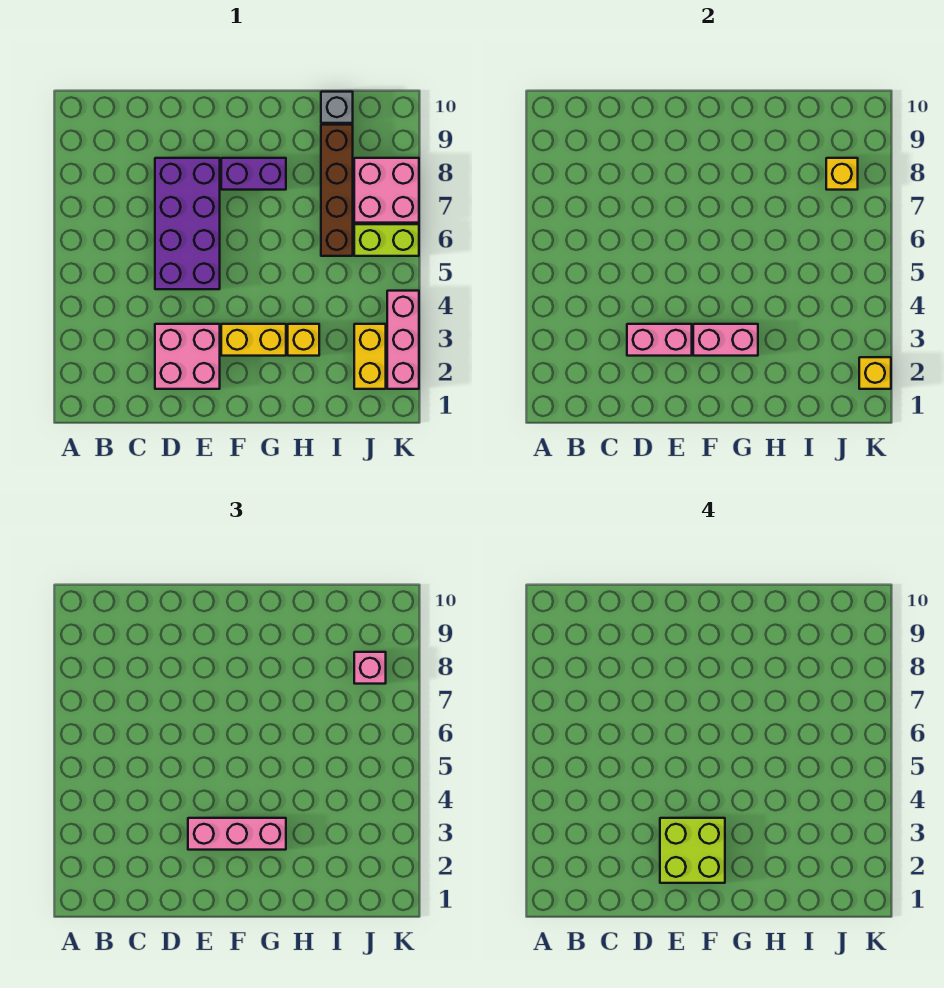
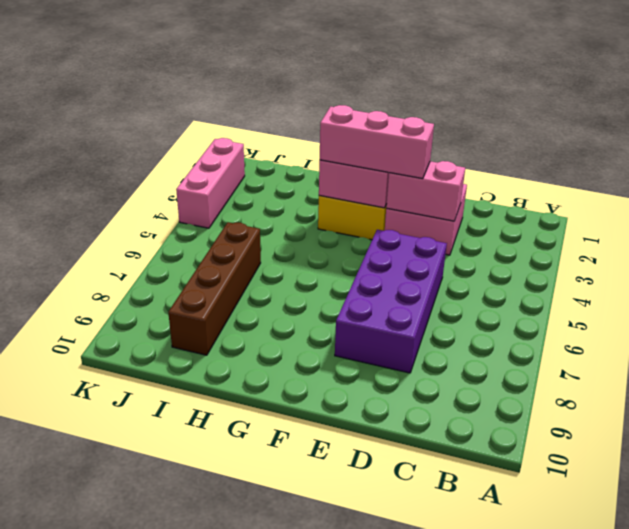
none -> purple brick F8:G8 level 1
none -> yellow brick H3 level 1
none -> grey brick I10 level 1

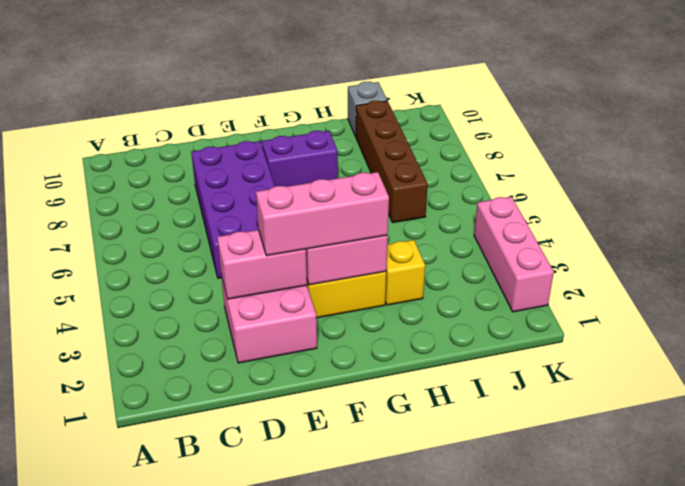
none -> yellow brick J2:J3 level 1
none -> lime brick J6:K6 level 1
none -> pink brick J7:K8 level 1

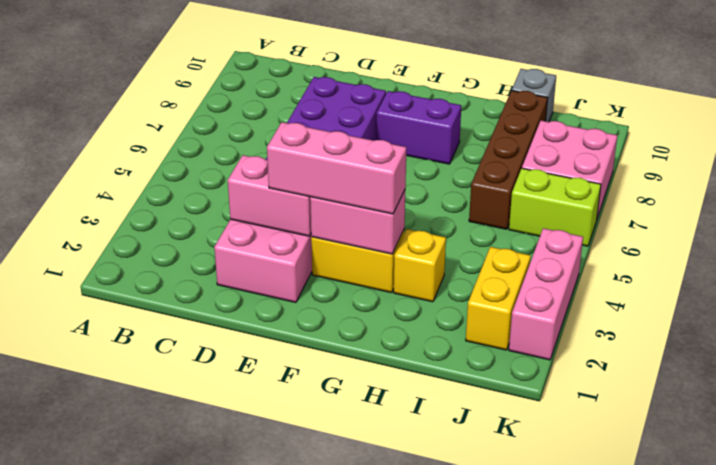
none -> yellow brick J8 level 2
none -> yellow brick K2 level 2
none -> pink brick J8 level 3

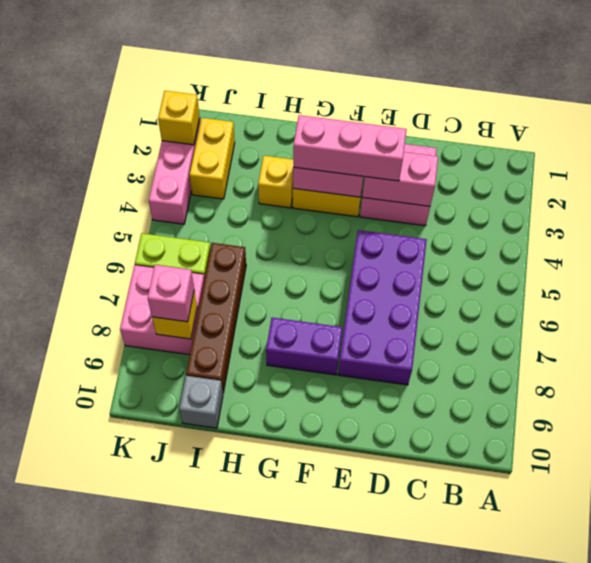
none -> lime brick E2:F3 level 4

